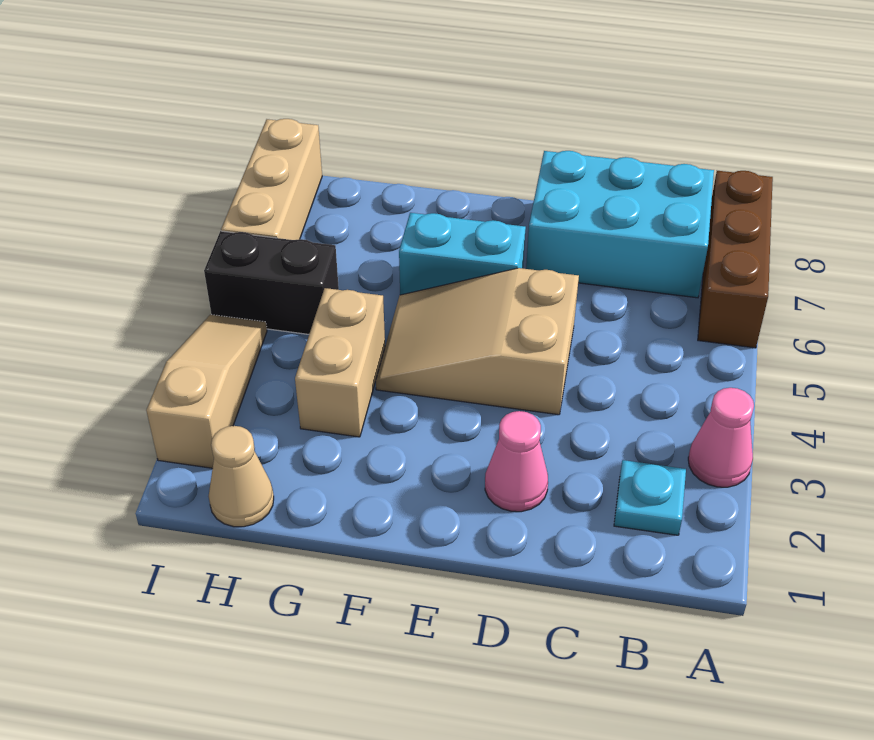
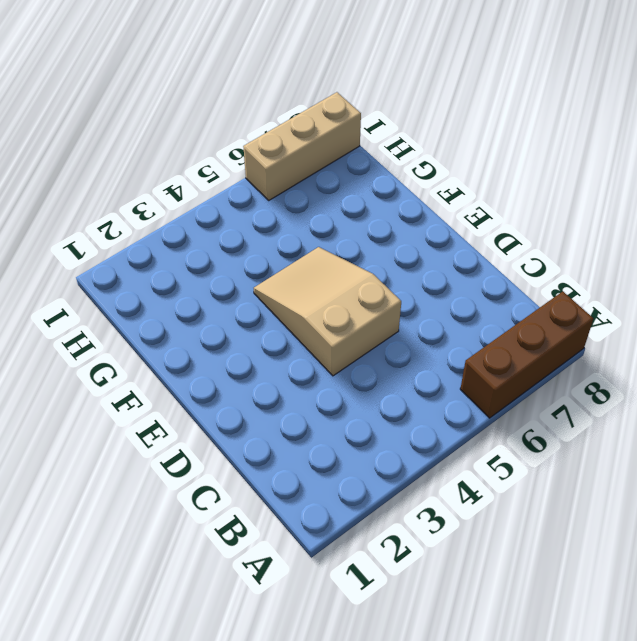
none -> pink cone A3 level 1
none -> cyan plate B2 level 1
none -> cyan brick B7:D8 level 1

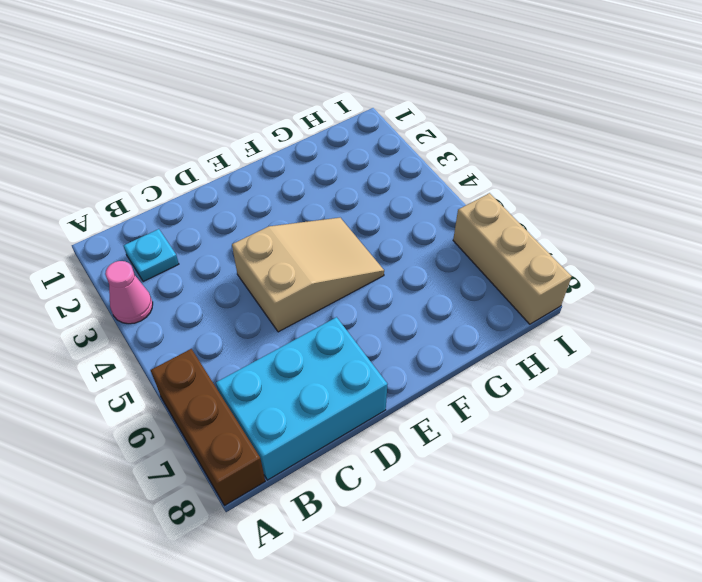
none -> pink cone D2 level 1
none -> cyan brick E6:F6 level 1
none -> tan brick G3:G4 level 1

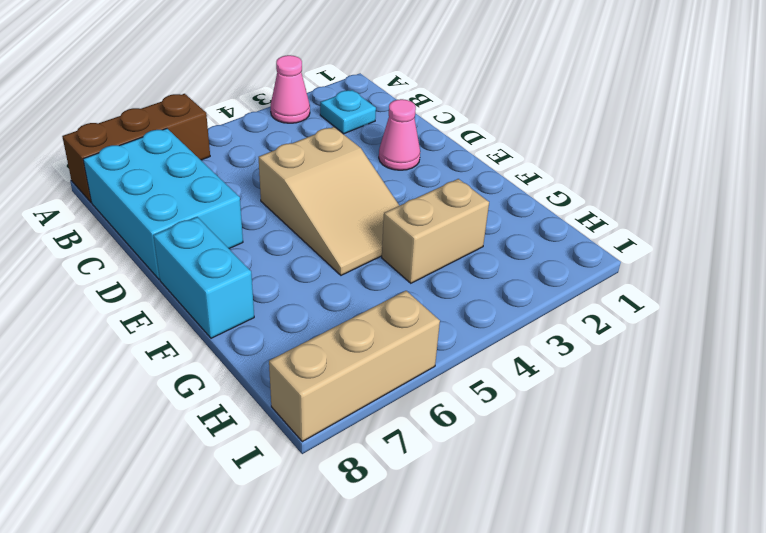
cyan brick E8:F8 level 1 -> cyan brick E6:F6 level 1
none -> tan cone H1 level 1
none -> black brick H5:I5 level 1
none -> tan slope I2:I4 level 1 top 2

